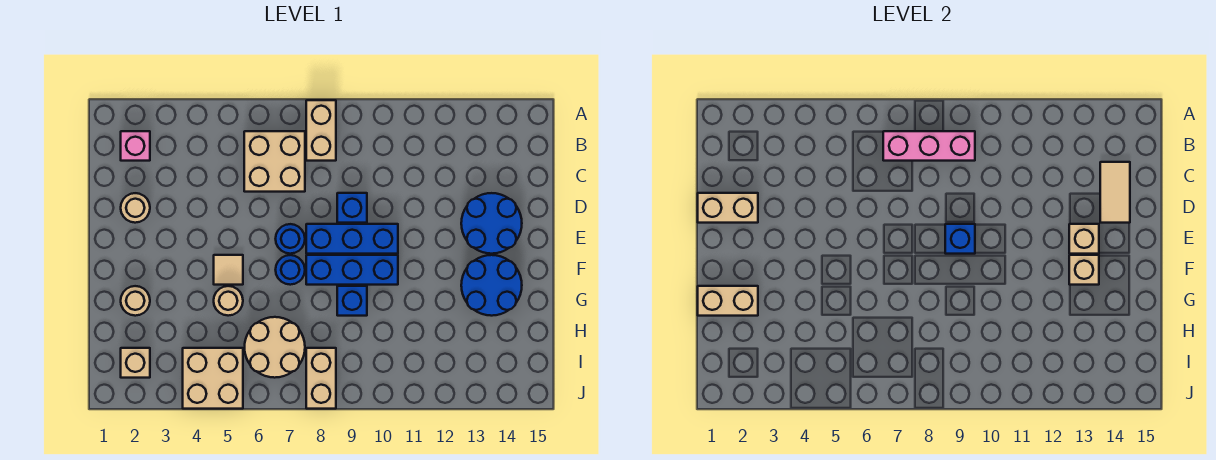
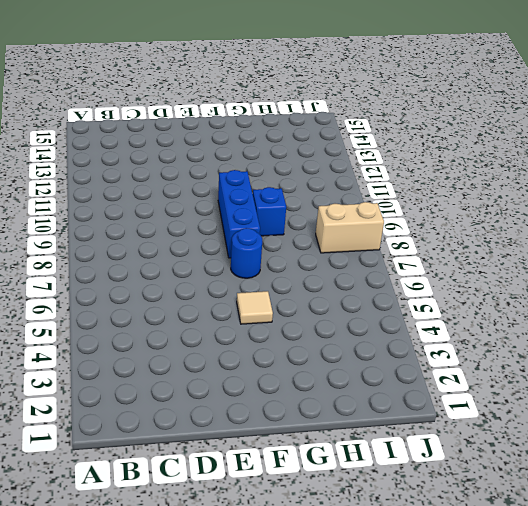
none -> tan brick A8:B8 level 1
none -> pink brick B2 level 1
none -> tan brick B6:C7 level 1

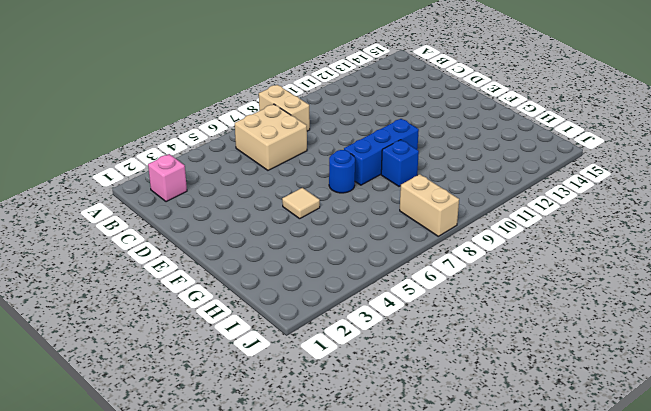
none -> tan round brick D2 level 1
none -> blue brick D9 level 1
none -> blue round brick D13:E14 level 1

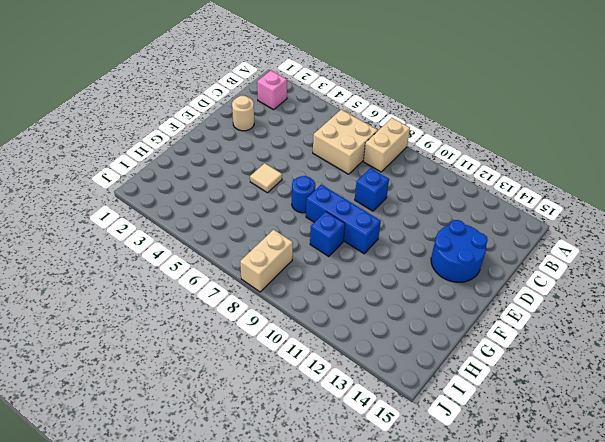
none -> blue round brick E7 level 1
none -> blue brick E8:E10 level 1
none -> blue round brick F13:G14 level 1

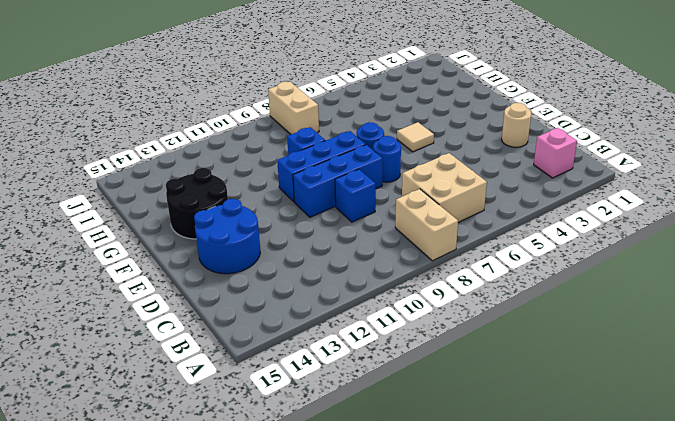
black round brick F13:G14 level 1 -> blue round brick F13:G14 level 1
none -> tan round brick G2 level 1
none -> tan round brick G5 level 1
none -> tan round brick H6:I7 level 1

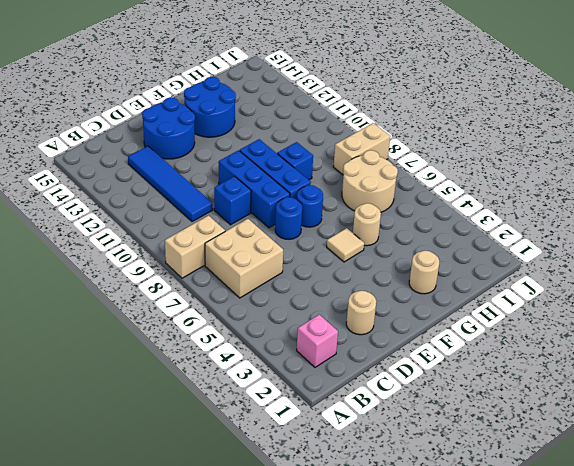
blue tile C10:C13 level 1 -> none
none -> tan brick I2 level 1
none -> tan brick I4:J5 level 1
none -> pink brick B7:B9 level 2

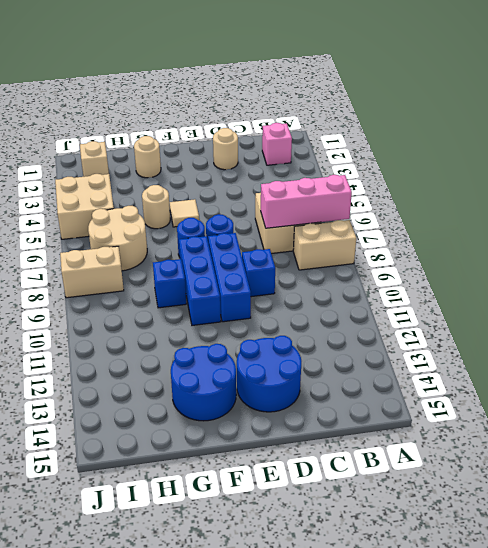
pink brick A7:C7 level 2 -> pink brick B7:B9 level 2
none -> tan tile C14:D14 level 2
none -> tan brick D1:D2 level 2
none -> blue brick E9 level 2

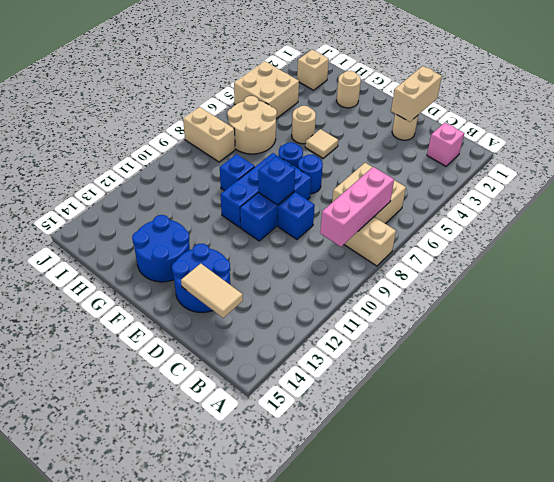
none -> tan brick E13 level 2
none -> tan brick F13 level 2
none -> tan brick G1:G2 level 2

